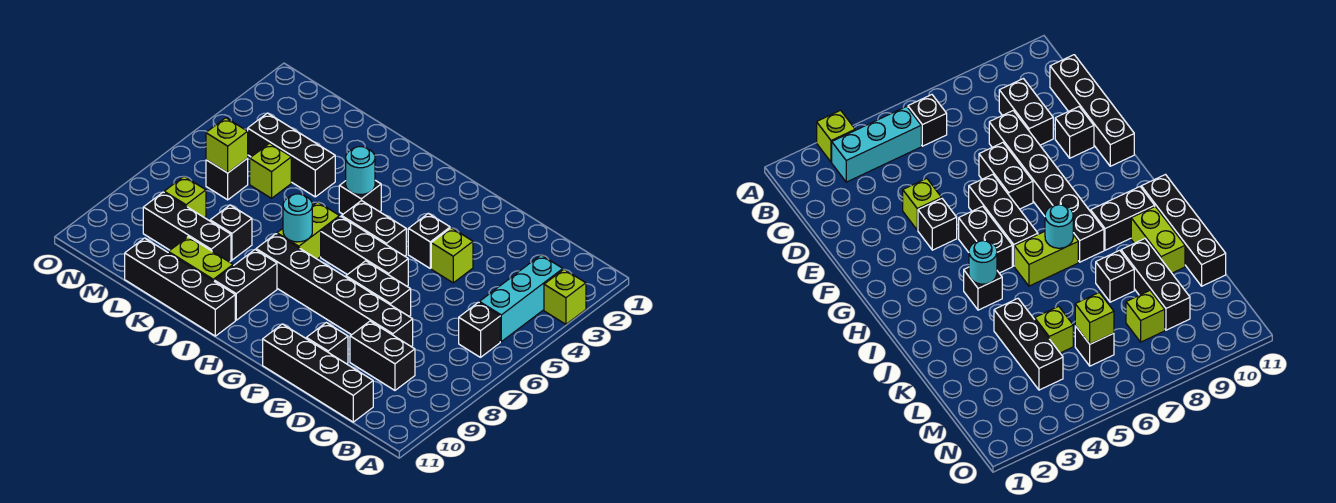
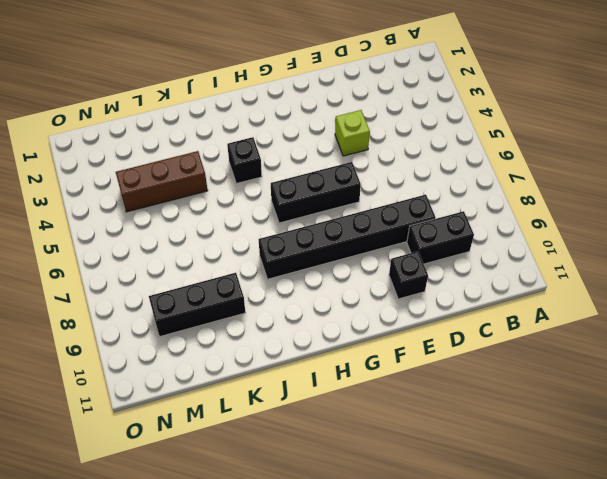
brown brick K4:M4 level 1 -> black brick K4:M4 level 1
none -> lime brick A3 level 1
none -> cyan brick B3:B5 level 1
none -> black brick B6 level 1

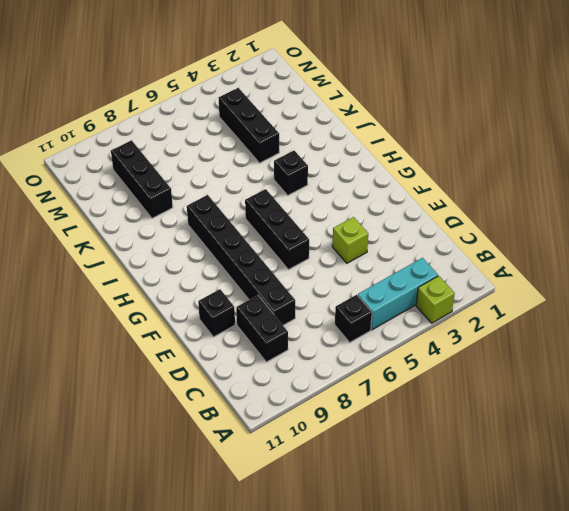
none -> black brick C11:F11 level 1
none -> black brick E7:F7 level 1
none -> black brick F4 level 1

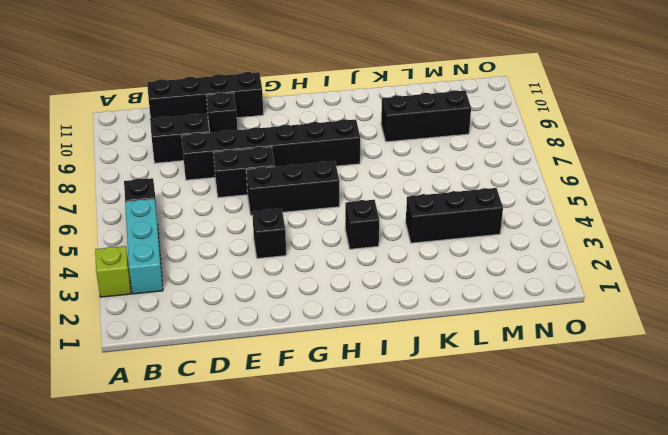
none -> lime brick E4 level 1
none -> black brick G5:H5 level 1
none -> lime brick I6:I7 level 1

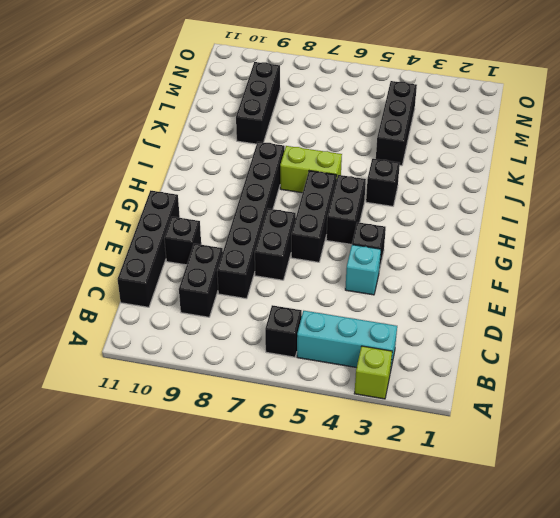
cyan brick E4 level 1 -> lime brick E4 level 1
none -> black brick I9:I10 level 1
none -> black brick I11:L11 level 1
none -> lime brick J10:K10 level 1

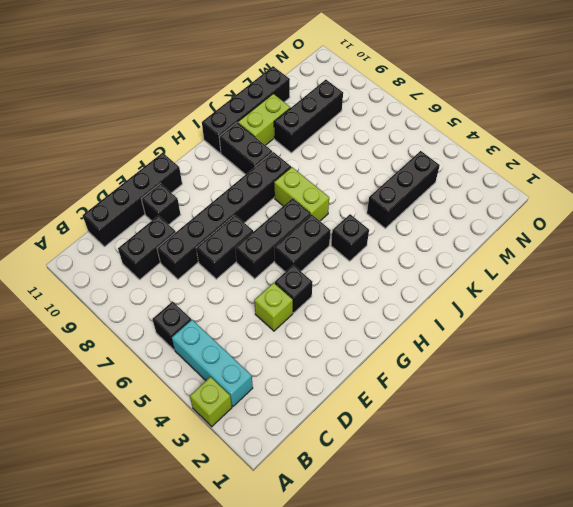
none -> black brick K8 level 1
none -> lime brick L5 level 1
none -> black brick M6 level 1

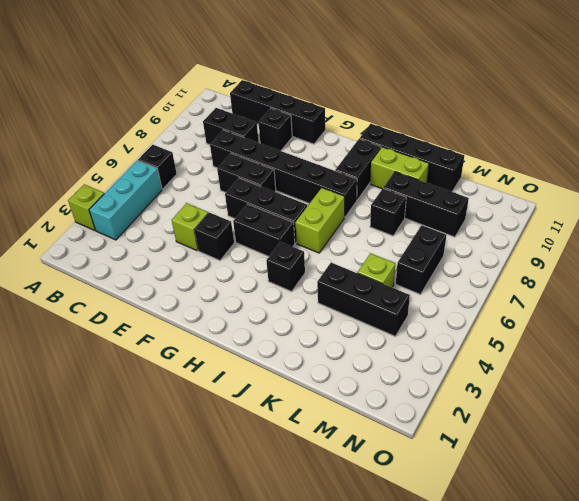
black brick M6:M7 level 1 -> black brick M6 level 1
none -> lime brick M8 level 1
none -> cyan round brick I4 level 2
none -> cyan round brick I7 level 2

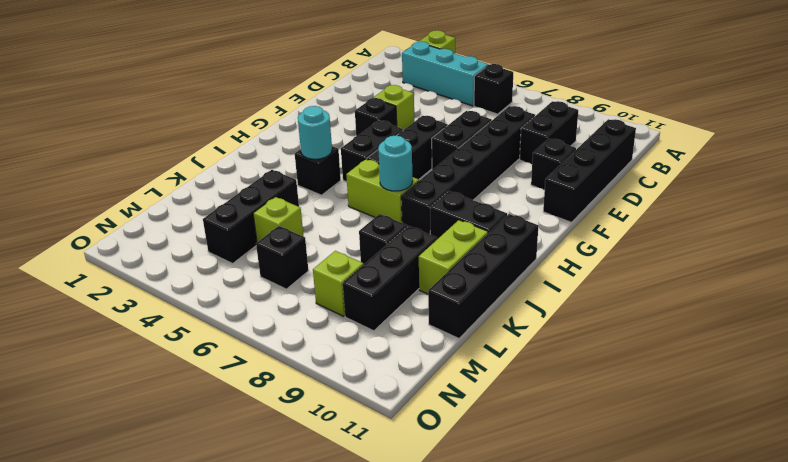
none -> lime brick M6 level 2

